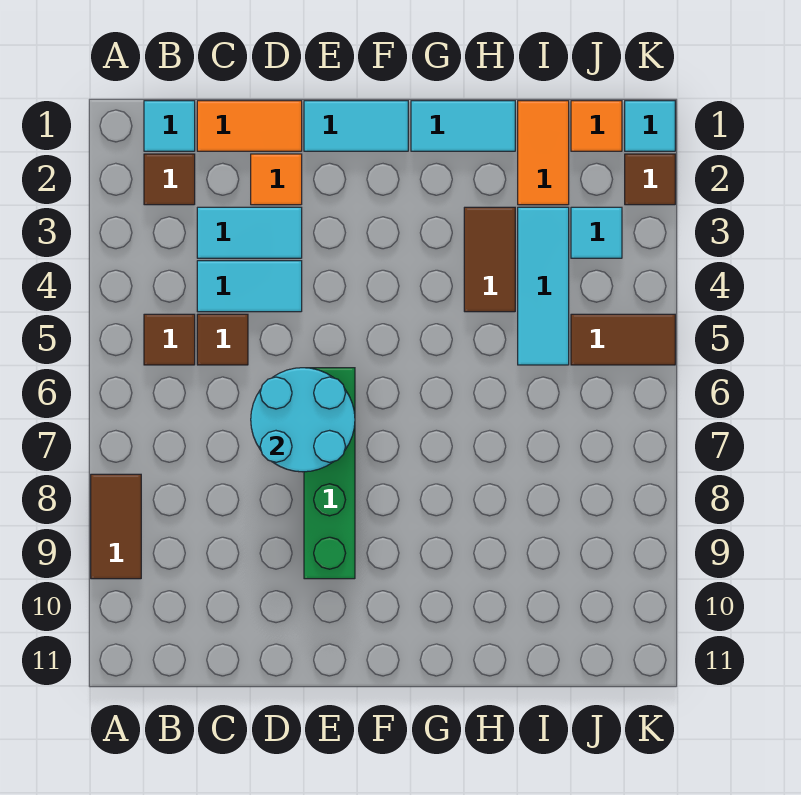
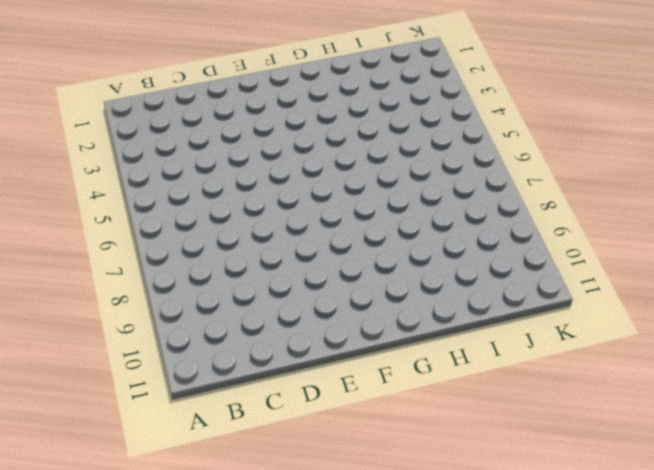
none -> brown tile A8:A9 level 1
none -> cyan tile B1 level 1
none -> brown tile B2 level 1

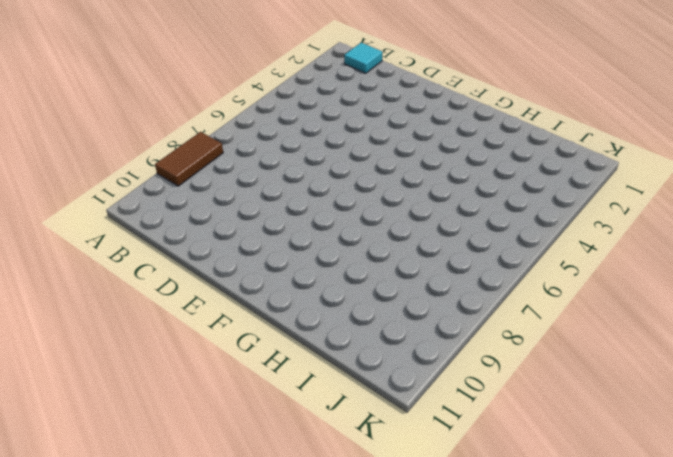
none -> brown tile B2 level 1
none -> brown tile B5 level 1
none -> orange tile C1:D1 level 1

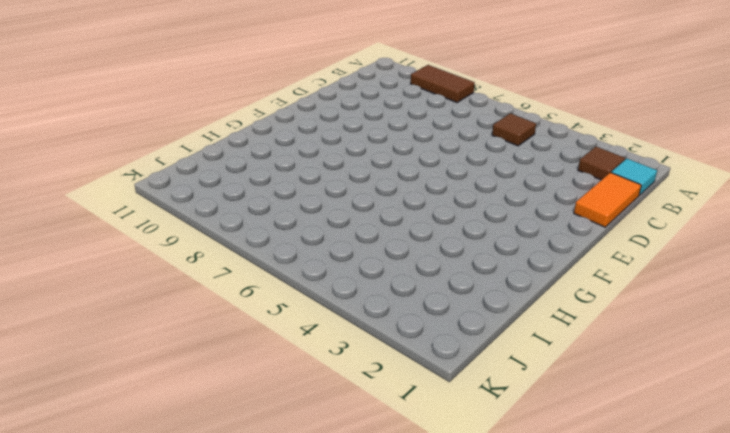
none -> cyan tile C3:D3 level 1
none -> cyan tile C4:D4 level 1
none -> brown tile C5 level 1

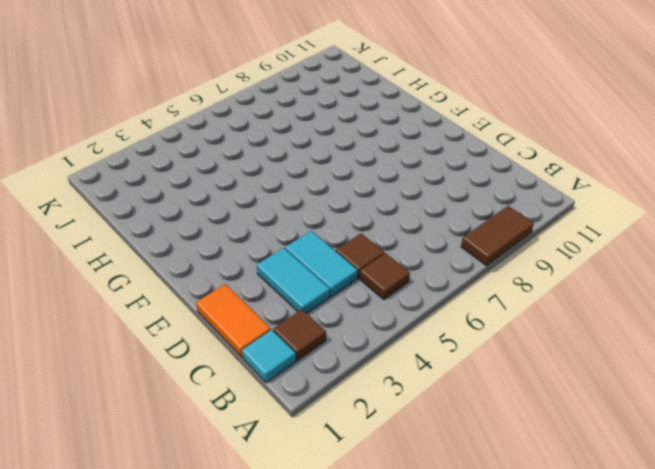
none -> orange tile D2 level 1
none -> cyan tile E1:F1 level 1
none -> green brick E6:E9 level 1

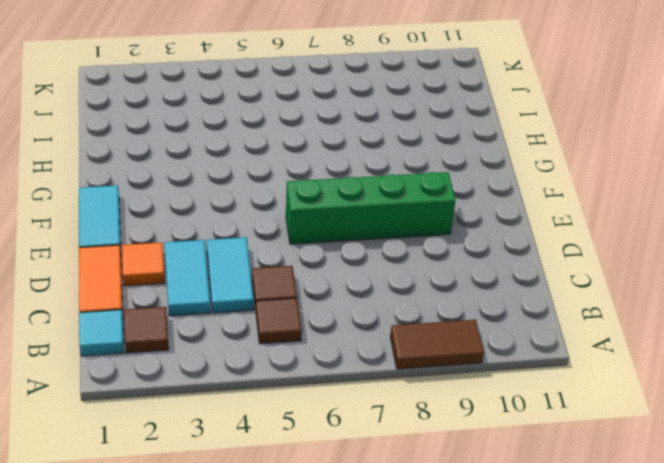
none -> cyan tile G1:H1 level 1
none -> brown tile H3:H4 level 1
none -> orange tile I1:I2 level 1

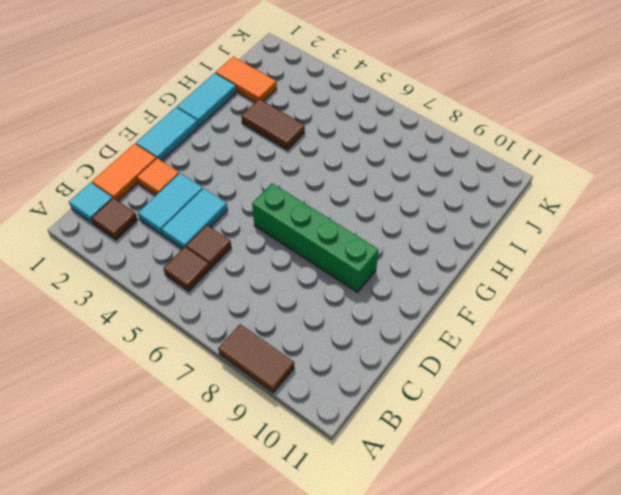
none -> cyan tile I3:I5 level 1
none -> orange tile J1 level 1
none -> cyan tile J3 level 1

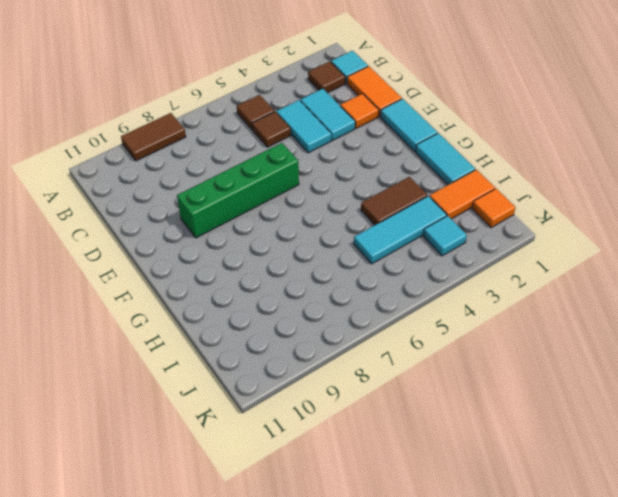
none -> brown tile J5:K5 level 1
none -> cyan tile K1 level 1
none -> brown tile K2 level 1

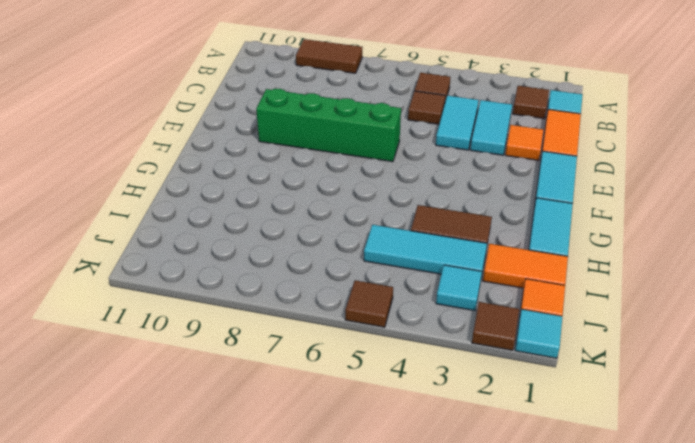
brown tile K5 level 1 -> brown tile J5:K5 level 1
none -> cyan round brick D6:E7 level 2

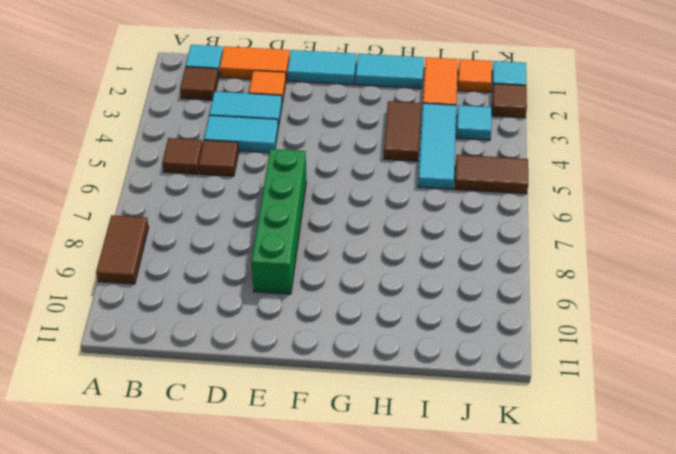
none -> cyan round brick D6:E7 level 2

